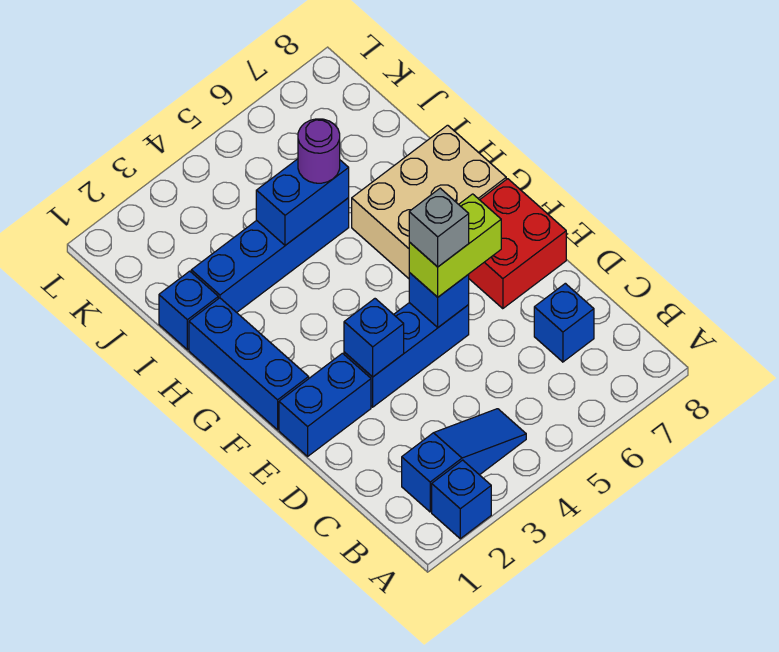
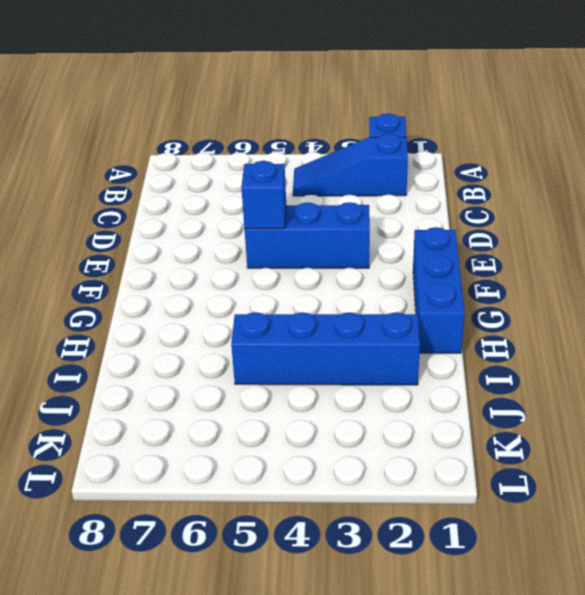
none -> blue brick C7 level 1
none -> blue brick E1:E2 level 1
none -> red brick E7:F8 level 1

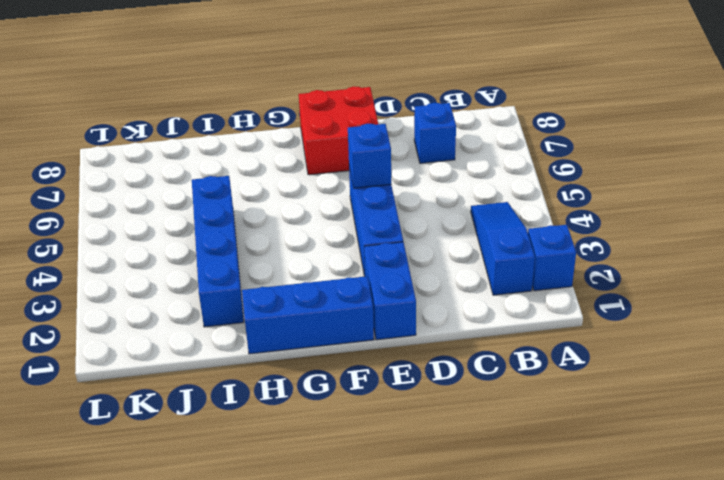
none -> tan brick G6:H8 level 1
none -> blue brick I1 level 1
none -> blue brick E3 level 2

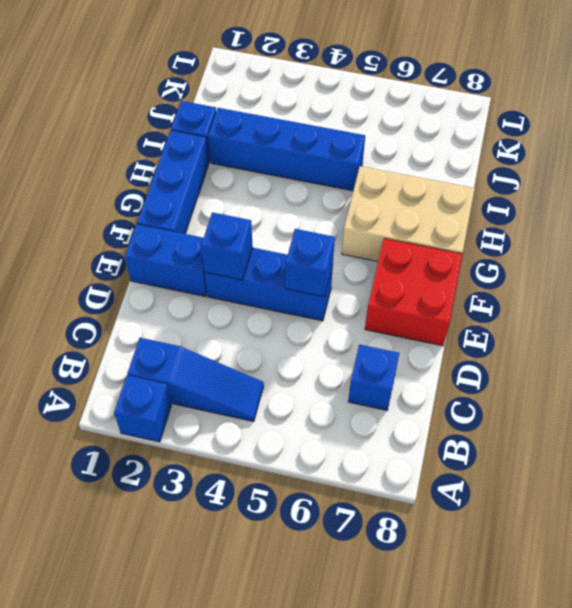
none -> blue brick I4:I5 level 2
none -> lime brick E5:E6 level 3
none -> purple round brick I5 level 3

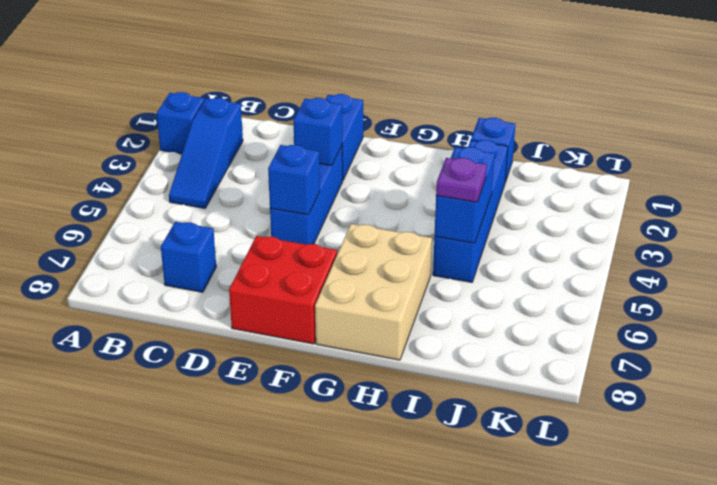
purple plate I5 level 3 -> purple round brick I5 level 3
none -> blue brick F1:H1 level 1
none -> lime brick E5:E6 level 3
none -> grey brick E5 level 4

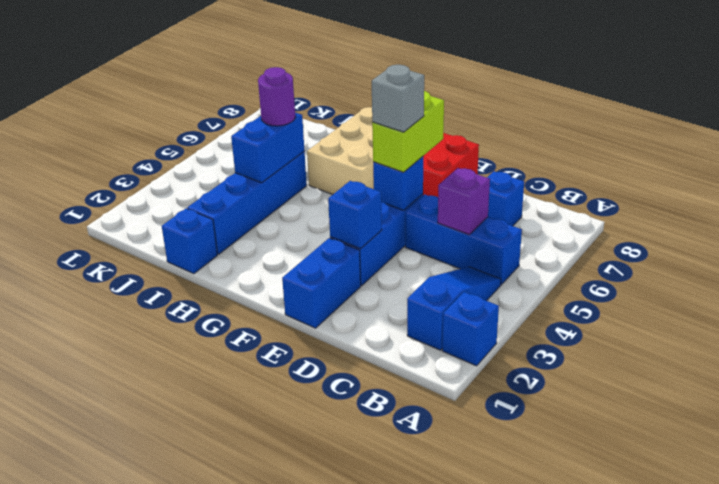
blue brick B5:D5 level 1 -> blue brick F1:H1 level 1
purple brick C5 level 2 -> none

